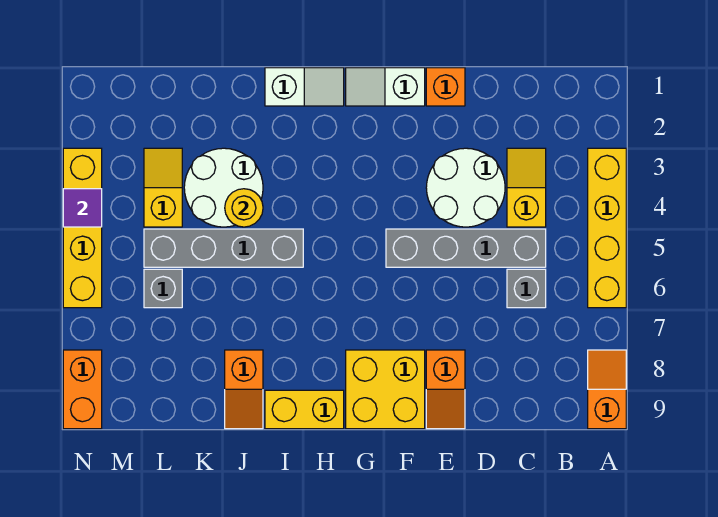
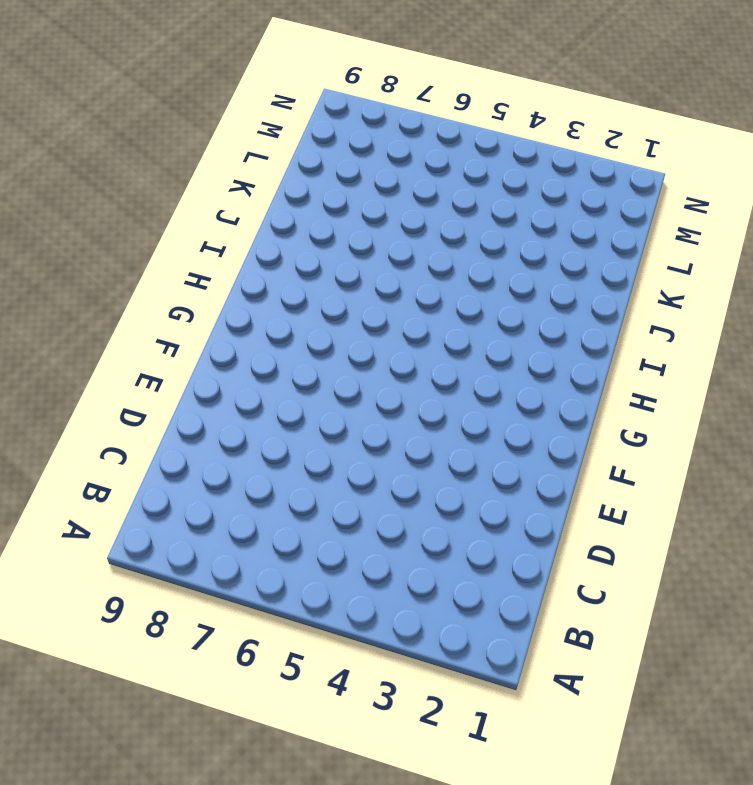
none -> yellow brick A3:A6 level 1
none -> orange slope A8:A9 level 1 top 9
none -> yellow slope C3:C4 level 1 top 4

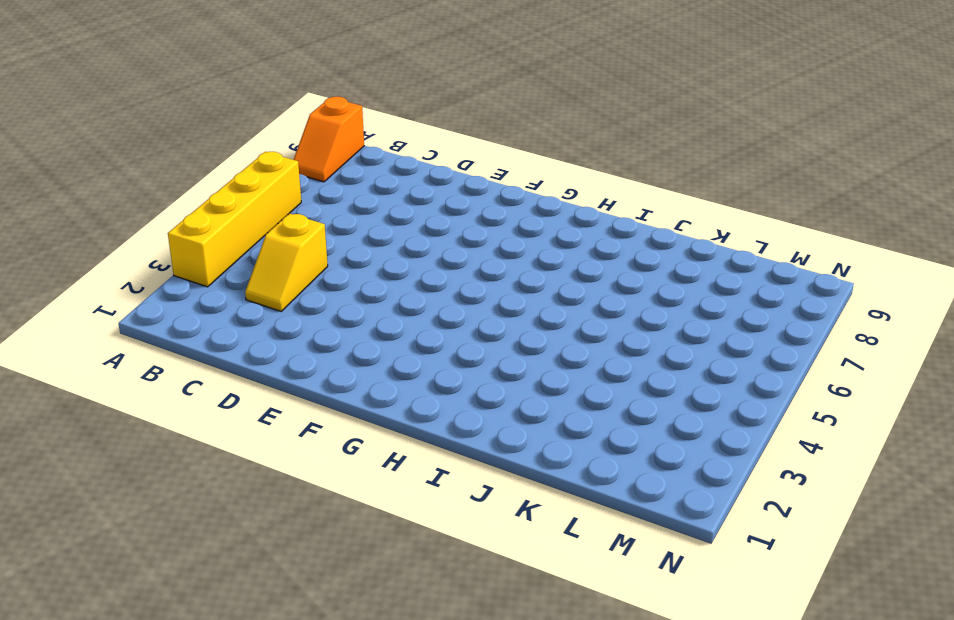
none -> grey brick C5:F5 level 1
none -> grey brick C6 level 1
none -> white round brick D3:E4 level 1

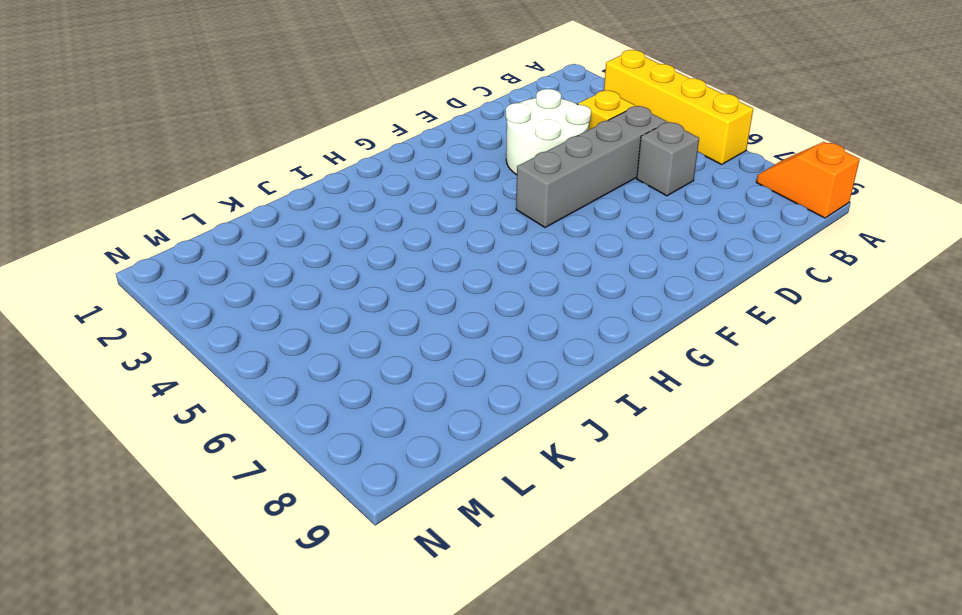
none -> orange brick E1 level 1
none -> orange slope E8:E9 level 1 top 8
none -> white slope F1:G1 level 1 top F

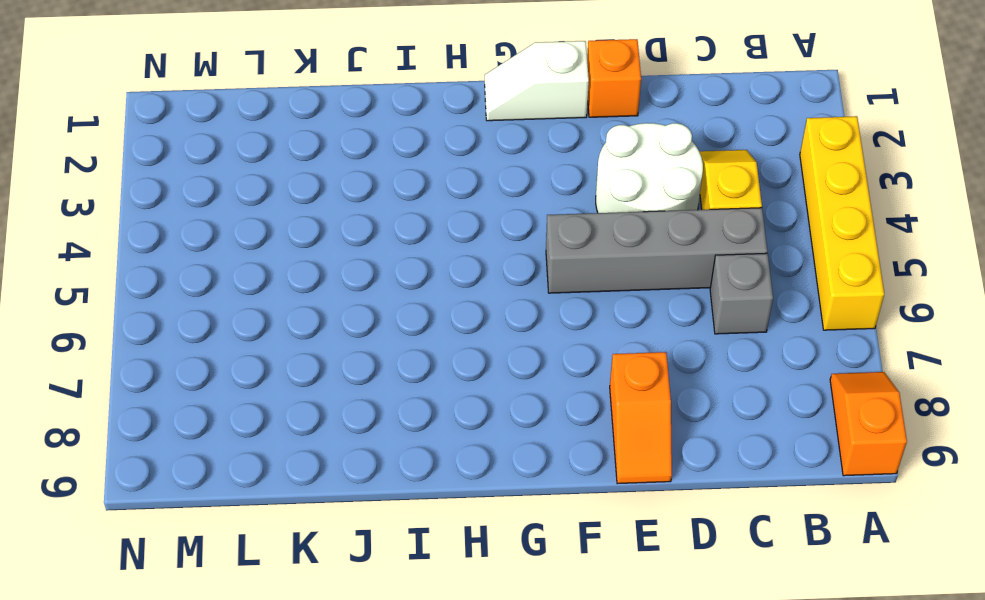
none -> yellow brick F8:G9 level 1
none -> white slope H1:I1 level 1 top I
none -> yellow brick H9:I9 level 1

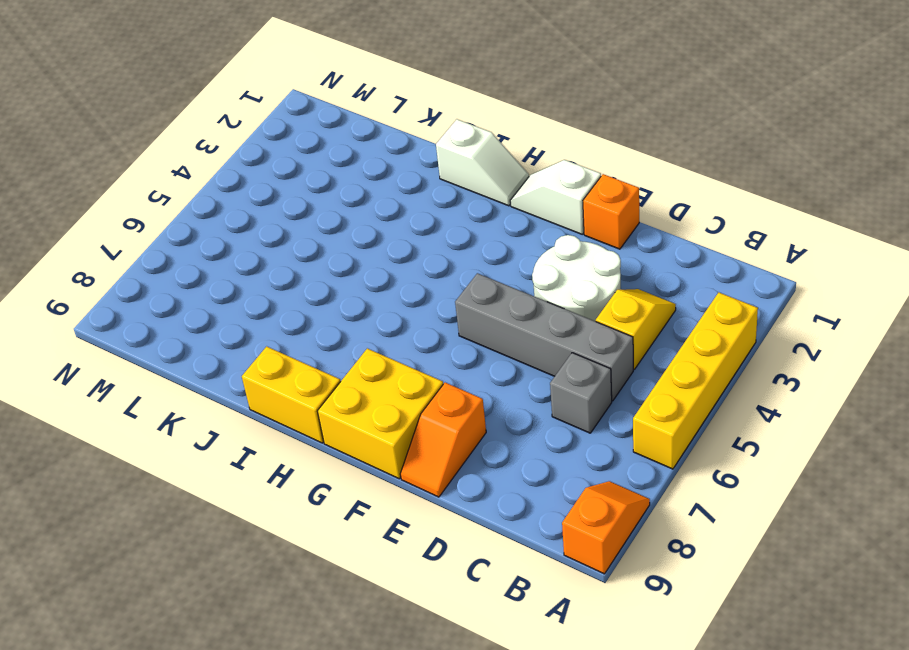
none -> grey brick I5:L5 level 1
none -> white round brick J3:K4 level 1
none -> orange slope J8:J9 level 1 top 8

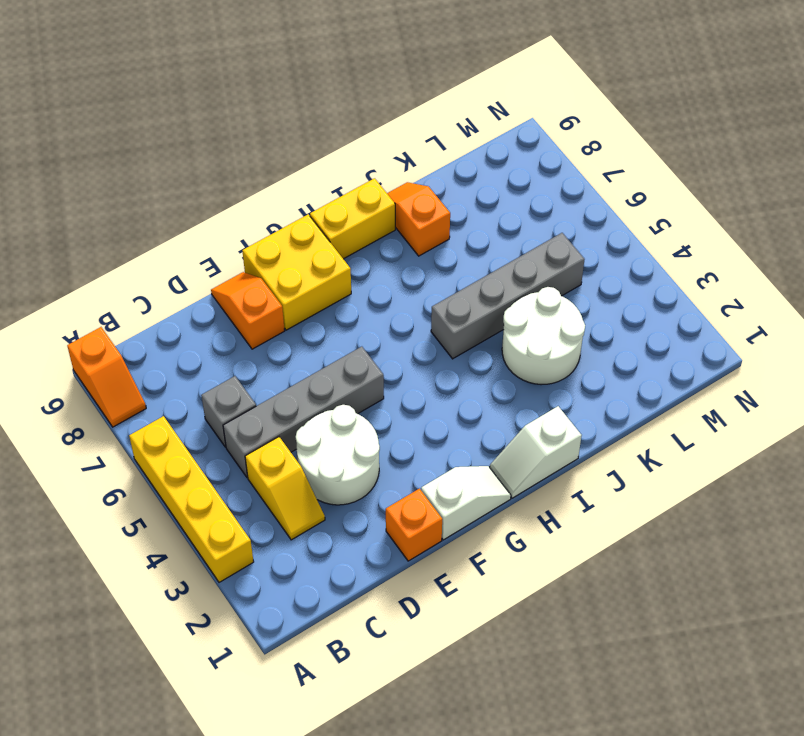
none -> yellow slope L3:L4 level 1 top 4
none -> grey brick L6 level 1
none -> yellow brick N3:N6 level 1

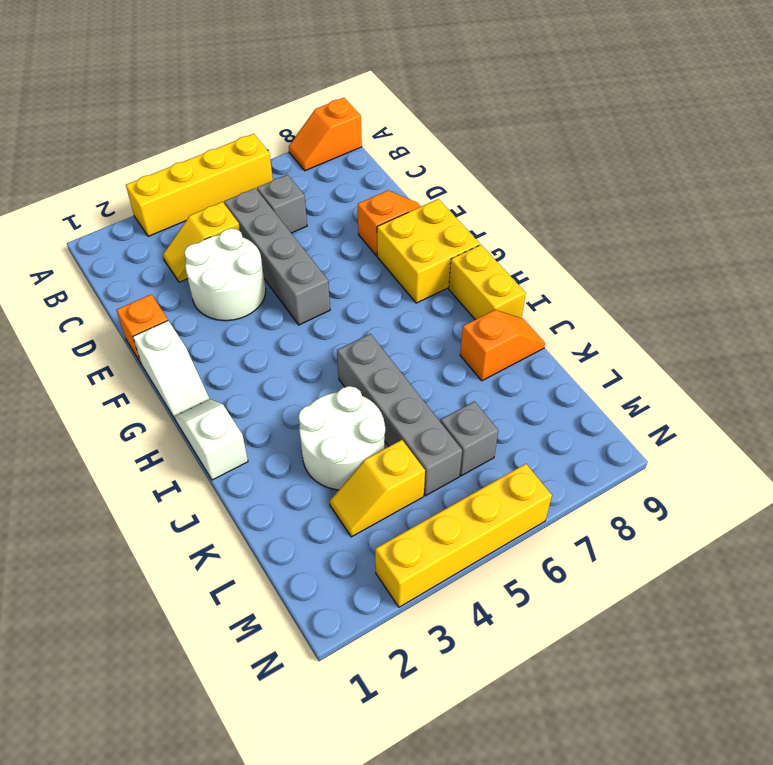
none -> orange brick N8:N9 level 1
none -> yellow round brick J4 level 2
none -> purple tile N4 level 2

